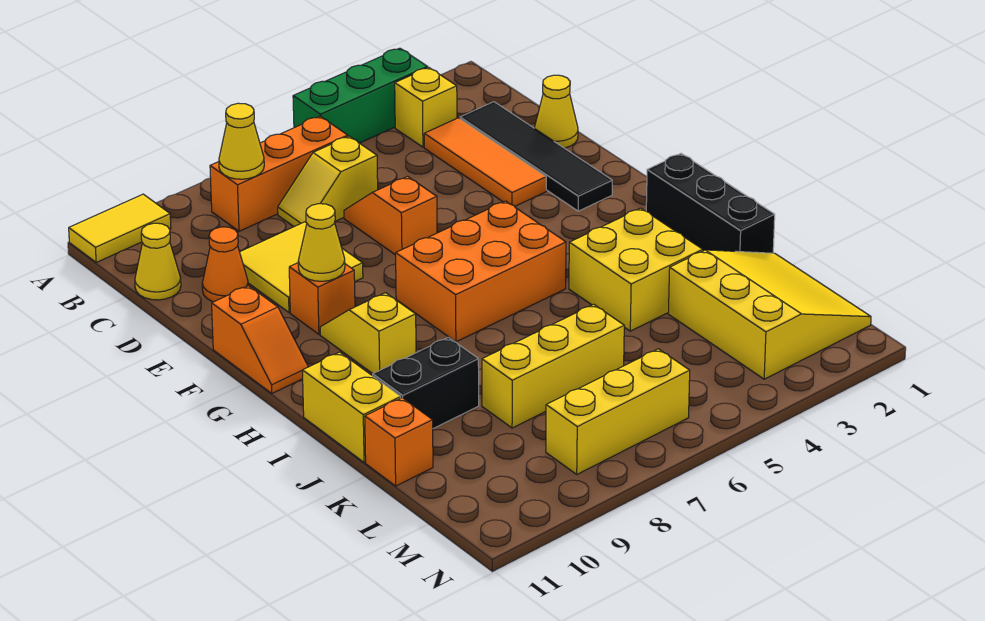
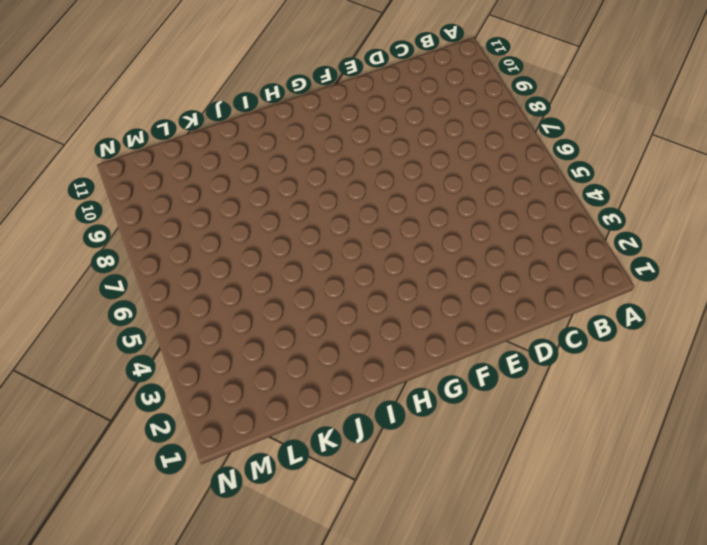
none -> green brick A3:A5 level 1
none -> yellow tile A10:A11 level 1
none -> yellow brick B3 level 1

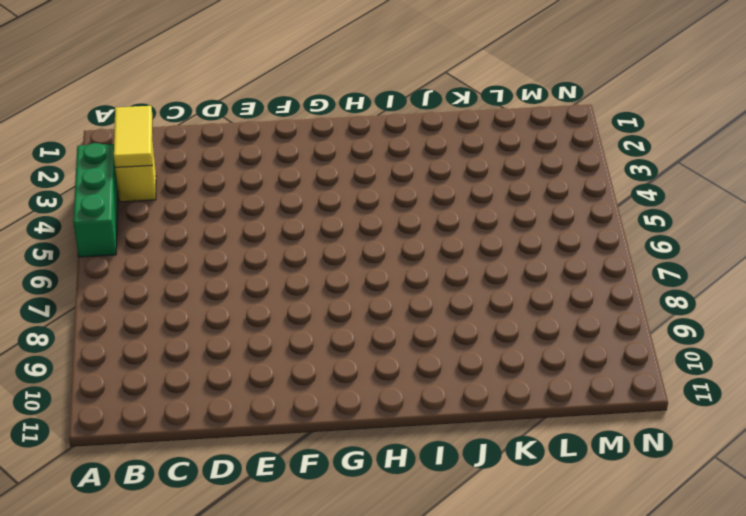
yellow tile B2:B3 level 2 -> yellow tile A10:A11 level 1
none -> orange brick B6:B8 level 1
none -> black tile C2:F2 level 1
none -> orange tile C3:E3 level 1

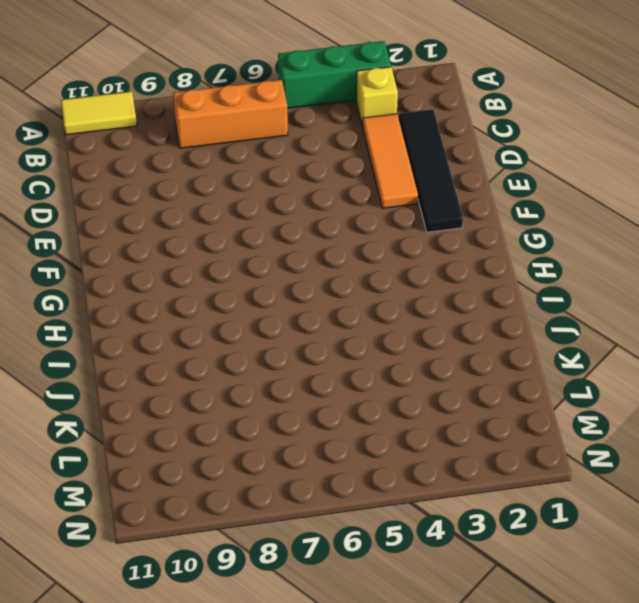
none -> yellow slope C6:C7 level 1 top 6
none -> yellow cone C11 level 1
none -> yellow cone D1 level 1

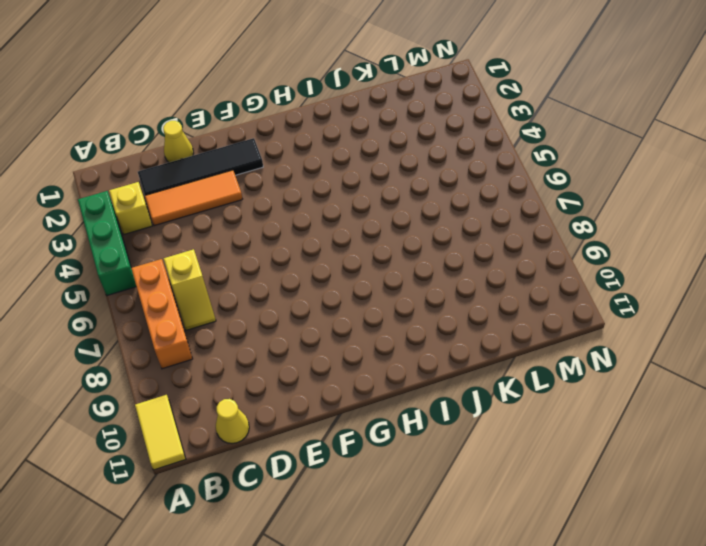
none -> orange slope D6:E6 level 1 top E
none -> yellow tile D8:E9 level 1
none -> orange cone D10 level 1

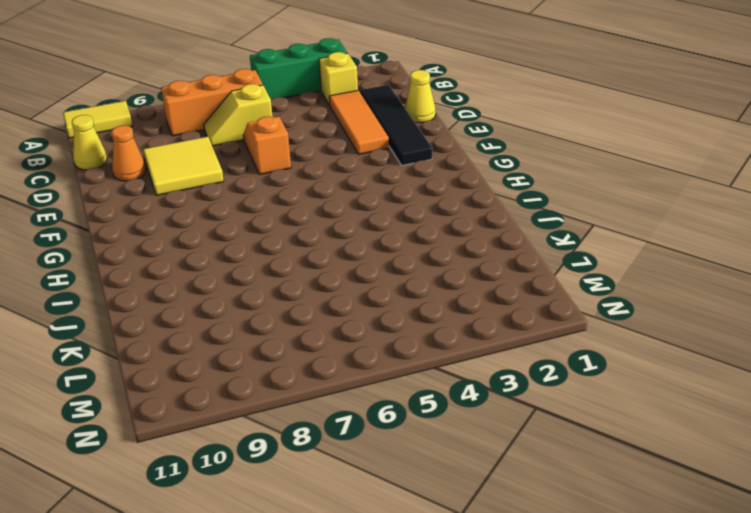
none -> orange brick F9 level 1
none -> orange slope F11:G11 level 1 top F
none -> orange brick G5:H7 level 1

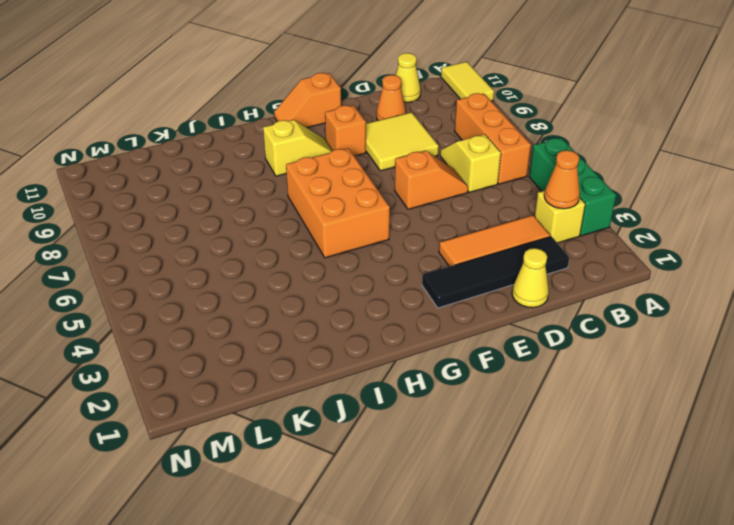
orange cone B3 level 2 -> none
none -> black brick H1:J1 level 1
none -> yellow brick I3:J4 level 1
none -> yellow brick I11:J11 level 1

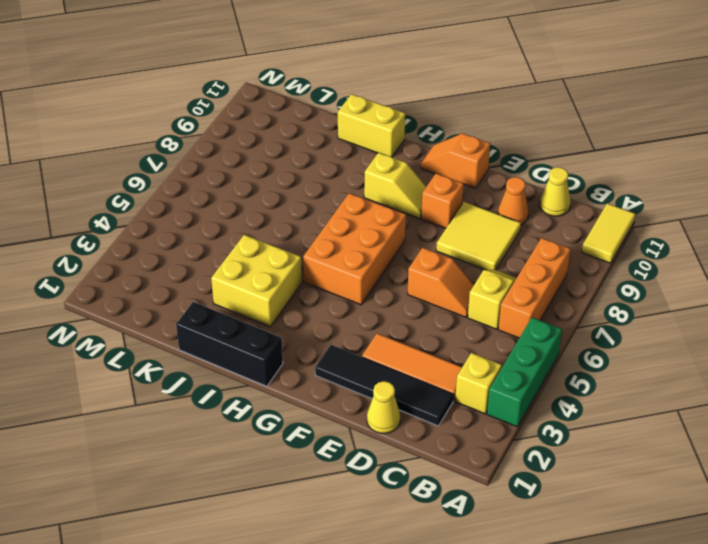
none -> black brick J9:J10 level 1
none -> yellow slope K1:M3 level 1 top 3
none -> yellow brick K6:K8 level 1

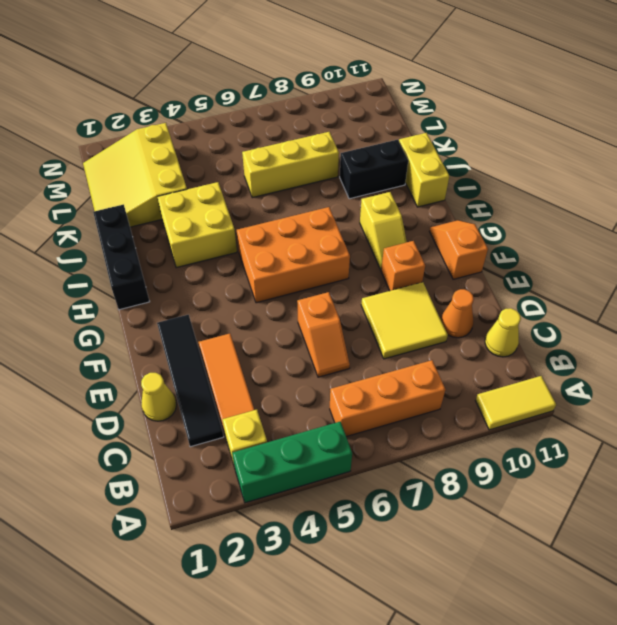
none -> yellow slope C6:C7 level 1 top 6
none -> orange brick K11 level 1
none -> yellow brick M6:M8 level 1

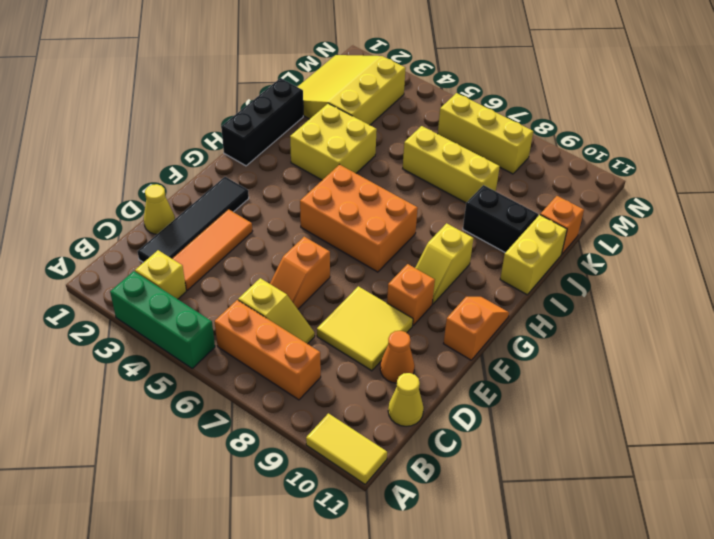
none -> yellow cone B8 level 2
none -> yellow cone F9 level 2

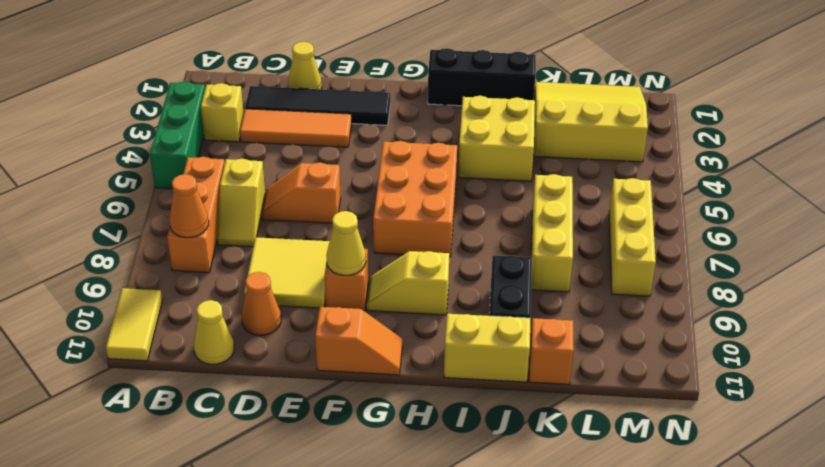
orange cone B8 level 2 -> yellow cone B8 level 2

